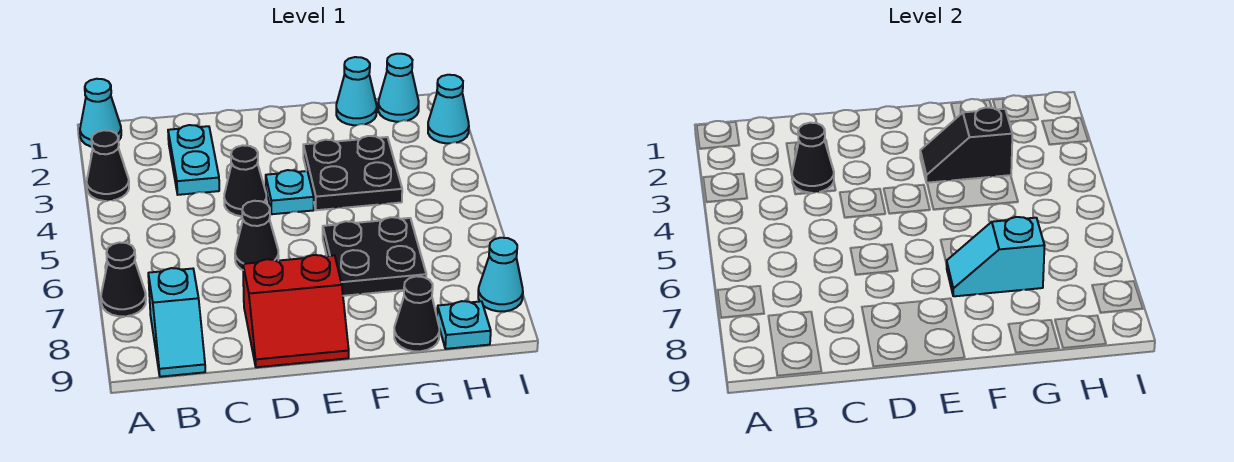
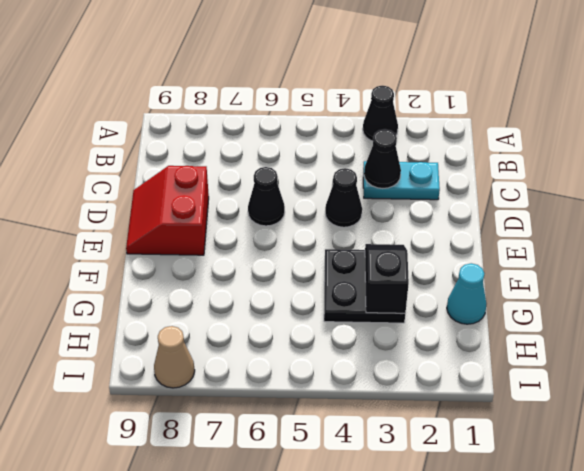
tan cone I8 level 1 -> cyan cone I8 level 1
none -> cyan cone A1 level 1
none -> black cone A7 level 1
none -> cyan slope B8:B9 level 1 top 8

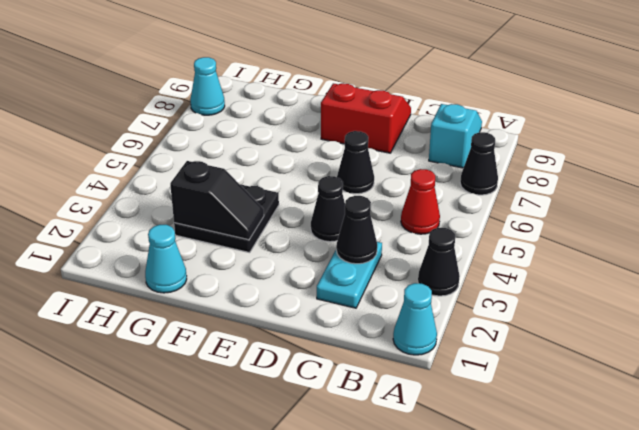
red cone B5 level 1 -> none
none -> cyan plate E4 level 1
none -> black plate F6:G7 level 1
none -> black cone G9 level 1

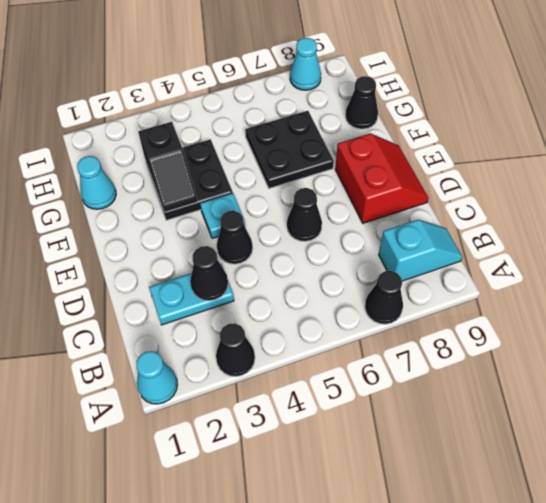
none -> cyan cone H1 level 1
none -> cyan plate H9 level 1
none -> cyan cone I2 level 1

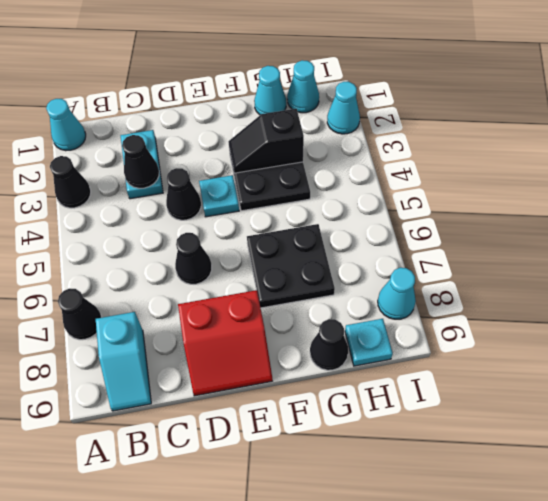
none -> cyan slope F7:G7 level 2 top G

